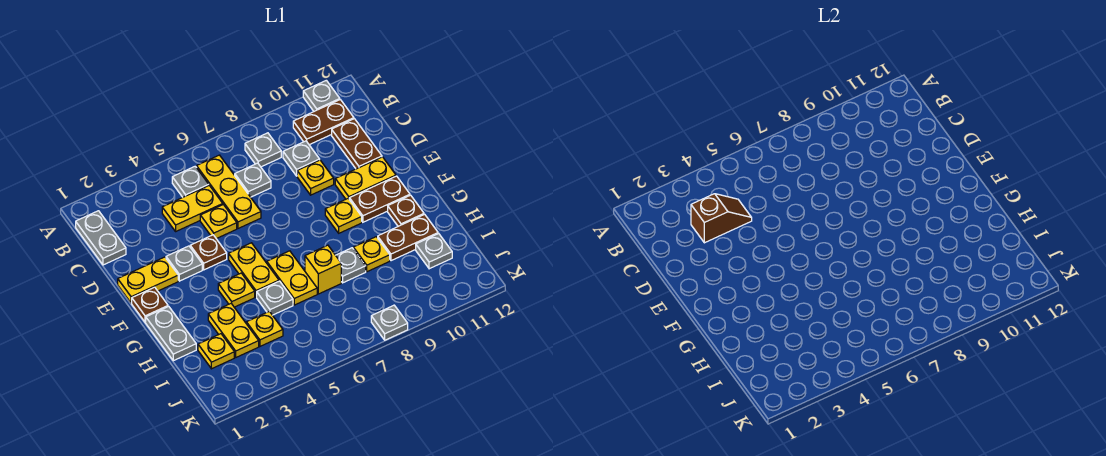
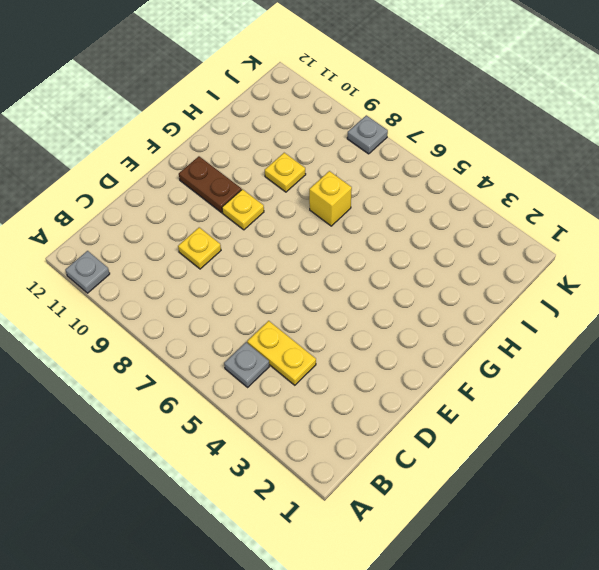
none -> grey plate B1:C1 level 1
none -> yellow plate B6:D6 level 1
none -> grey plate B8 level 1
none -> brown plate B10:B11 level 1

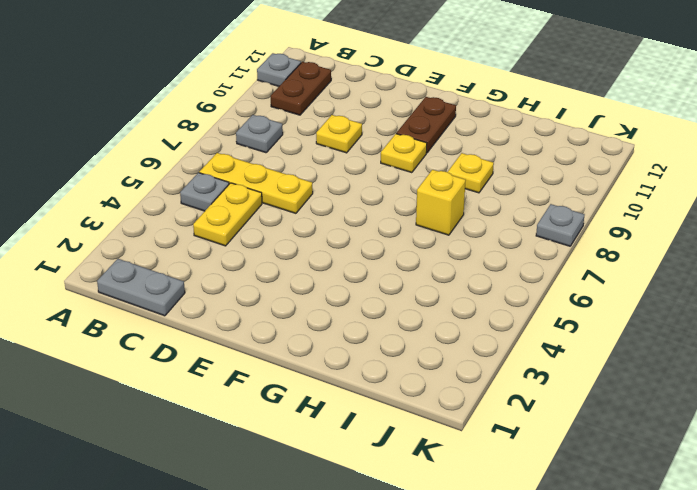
none -> grey plate C7 level 1
none -> grey plate C9 level 1
none -> brown plate C11:D11 level 1
none -> yellow plate D5 level 1

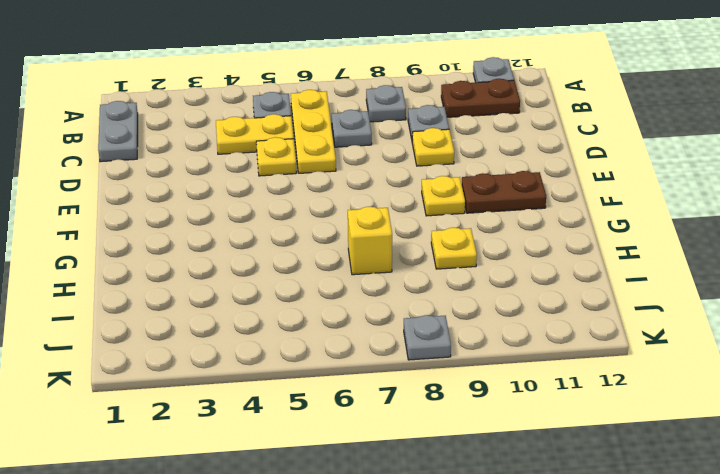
none -> brown plate C11:D11 level 1
none -> yellow plate E1:E2 level 1
none -> grey plate E3 level 1
none -> brown plate E4 level 1

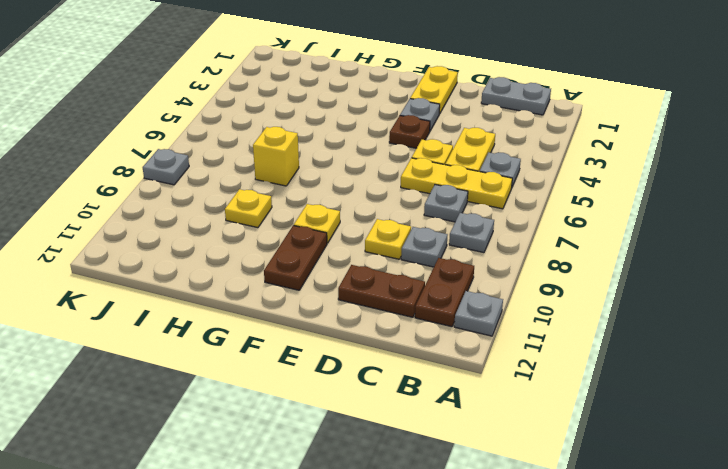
none -> yellow plate E10:E11 level 1
none -> brown plate F1 level 1
none -> yellow plate F5:G5 level 1
none -> grey plate G1:H1 level 1

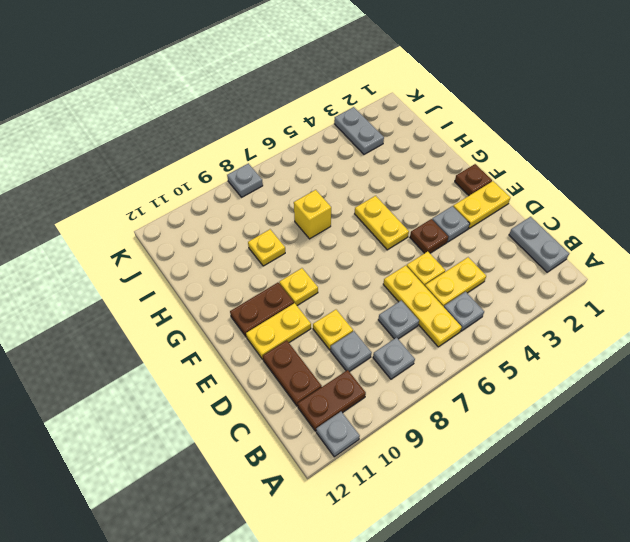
grey plate J3:K3 level 1 -> grey plate G1:H1 level 1
none -> yellow plate G4 level 1
none -> yellow plate G6:H6 level 1
none -> brown plate G11 level 1
none -> yellow plate H3:I3 level 1

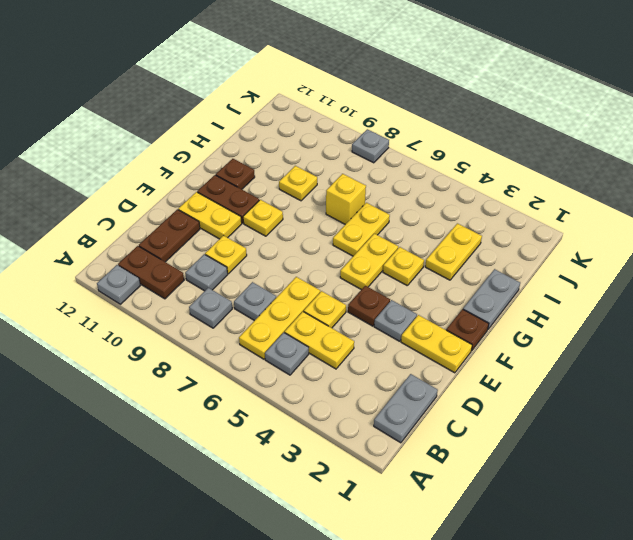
none -> grey plate H5 level 1
none -> grey plate H8 level 1
none -> brown plate H10:H11 level 1
none -> yellow plate I2 level 1

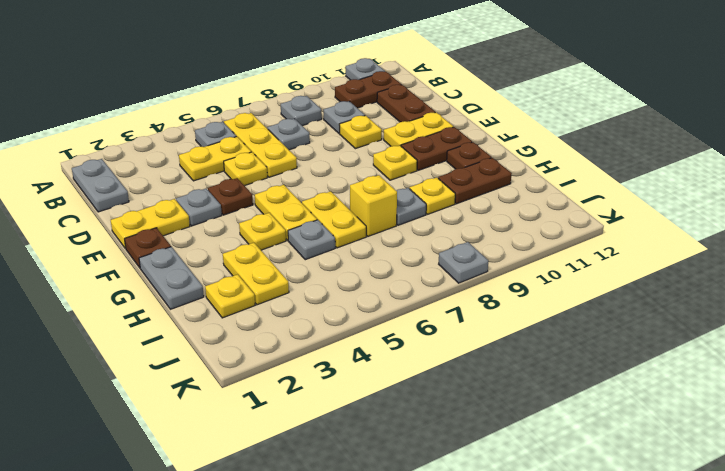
none -> yellow plate I4 level 1
none -> grey plate I11 level 1
none -> brown slope C3:C4 level 2 top 3

